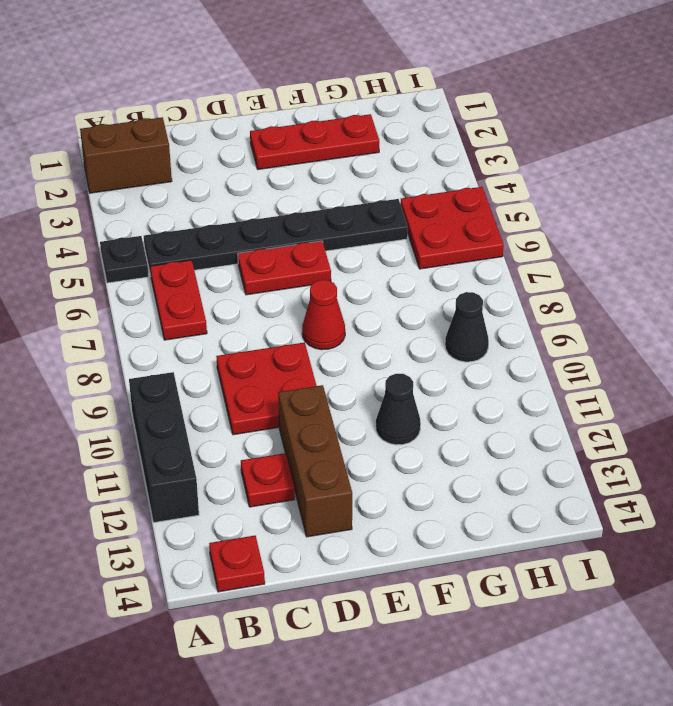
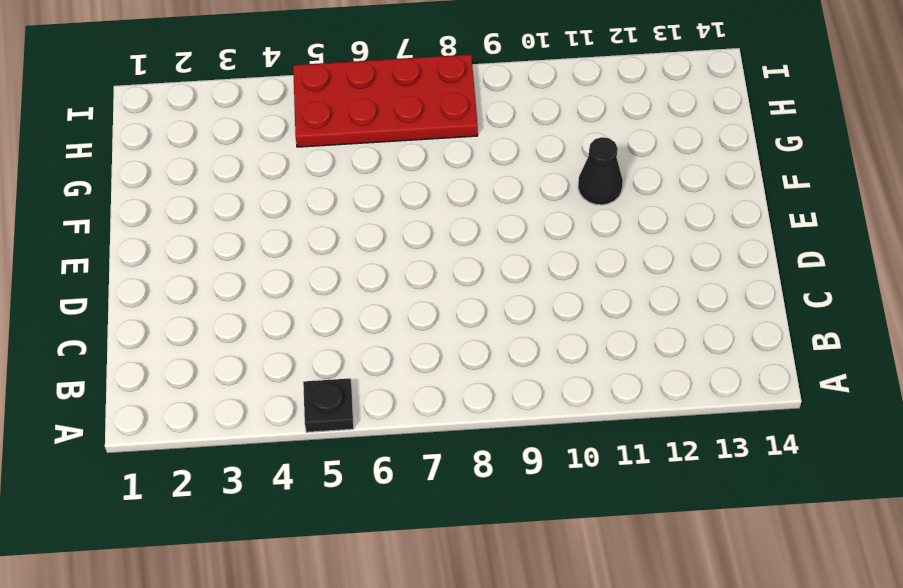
red plate H5:I8 level 1 -> red plate H5:I6 level 1
none -> brown brick A2:B2 level 1
none -> black brick A10:A12 level 1
none -> black plate B5:G5 level 1

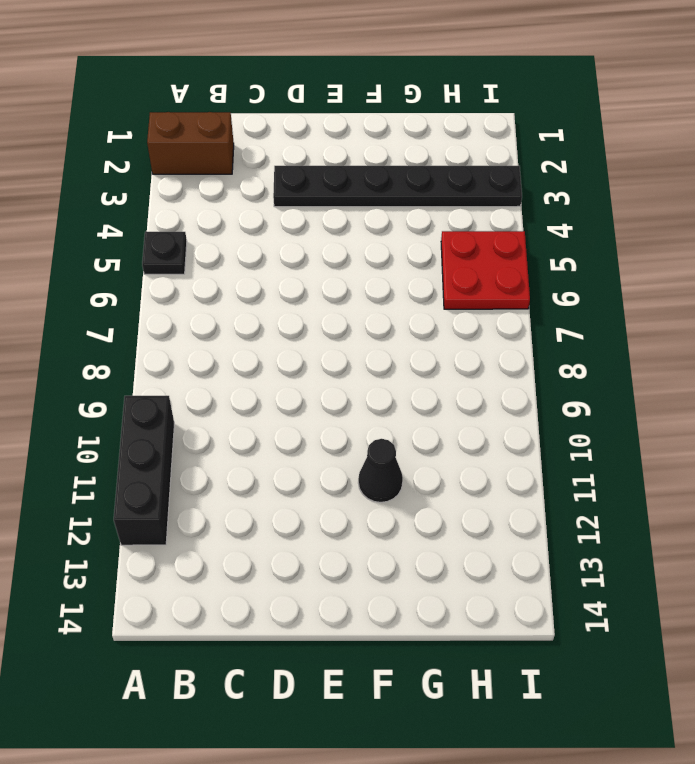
black plate D3:I3 level 1 -> black plate B5:G5 level 1
none -> red plate B6:B7 level 1
none -> red plate B14 level 1
none -> red plate C9:D10 level 1

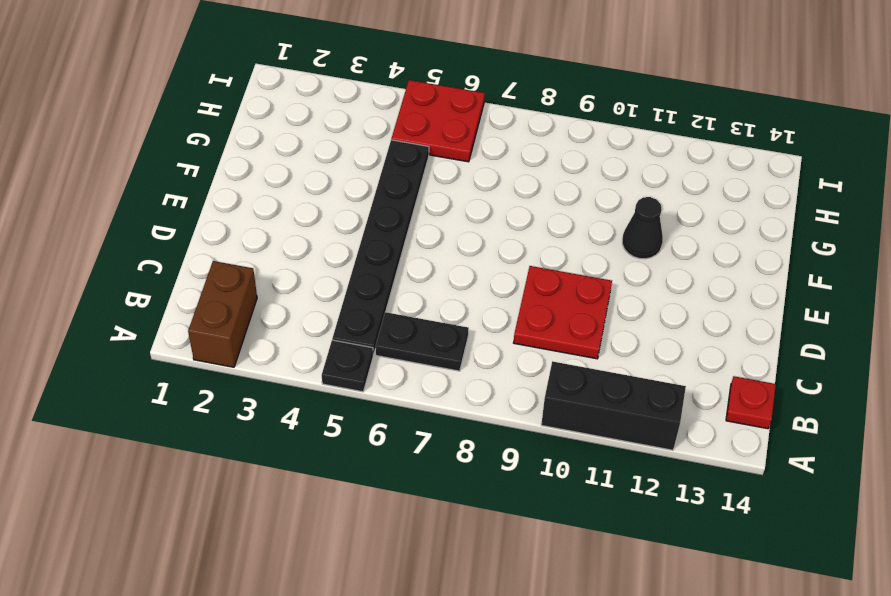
black plate B6:B7 level 1 -> red plate B6:B7 level 1
none -> red plate C12 level 1
none -> red plate D6:E6 level 1
none -> brown brick D11:D13 level 1

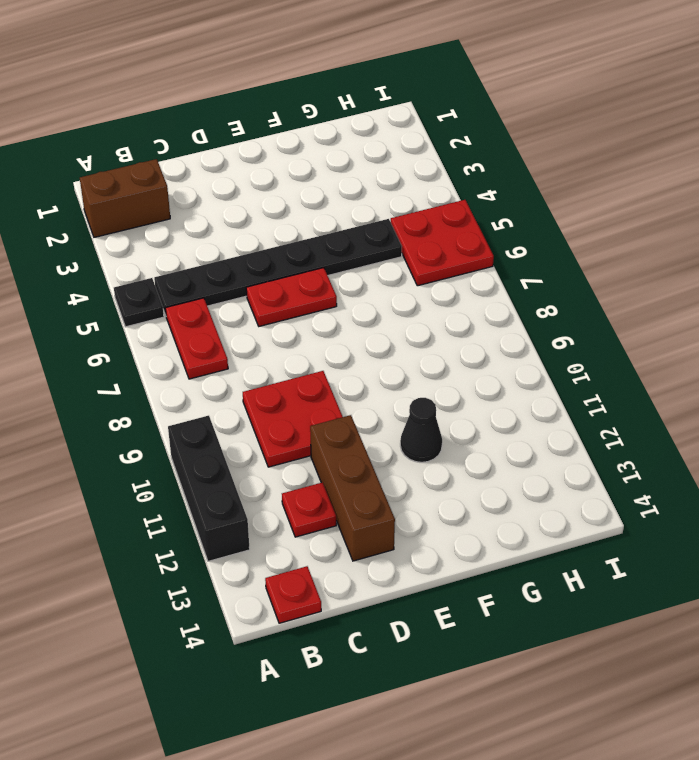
none -> red plate E2:G2 level 1
none -> red cone E8 level 1
none -> black cone H9 level 1

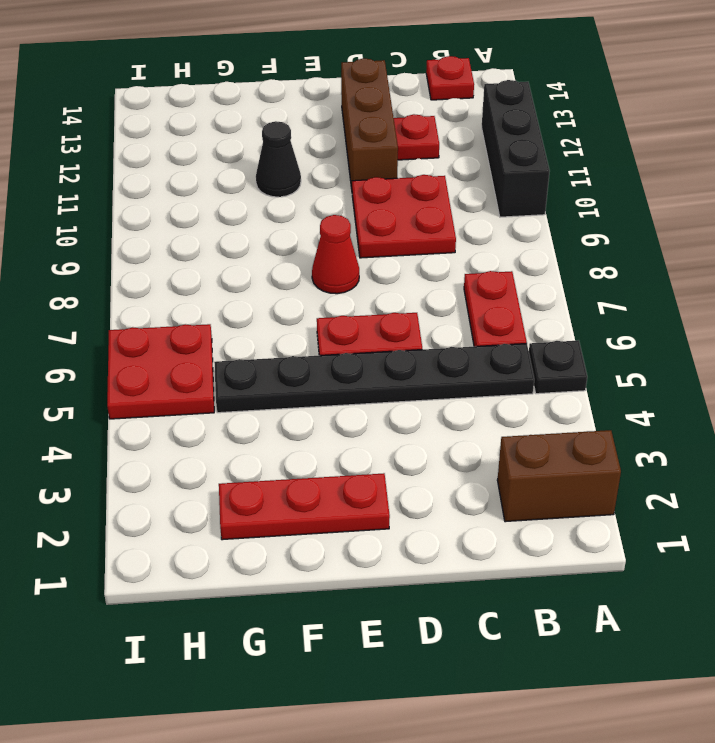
none -> black cone H9 level 1

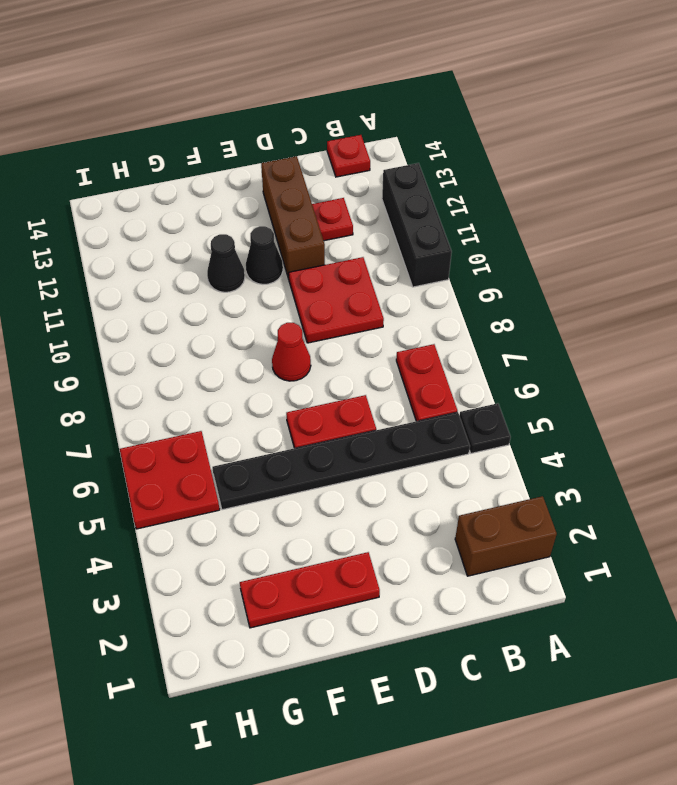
black cone E11 level 1 -> black cone H9 level 1

